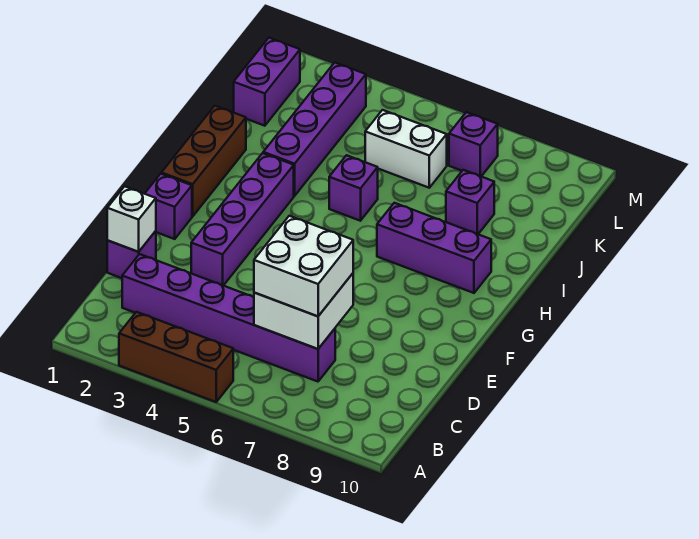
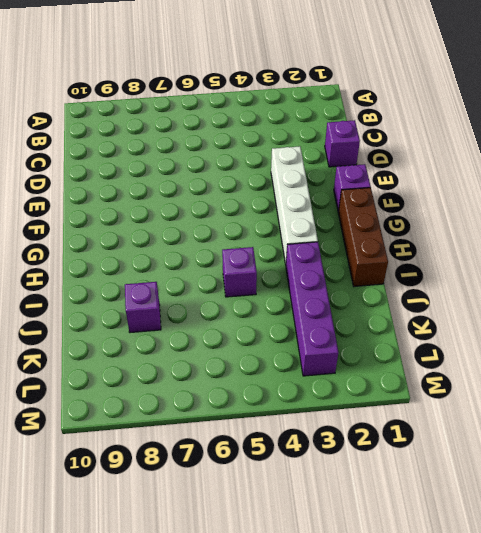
white brick E3:H3 level 1 -> purple brick E3:H3 level 1
none -> brown brick A3:A5 level 1
none -> purple brick C2:C7 level 1
none -> purple brick H7:H9 level 1

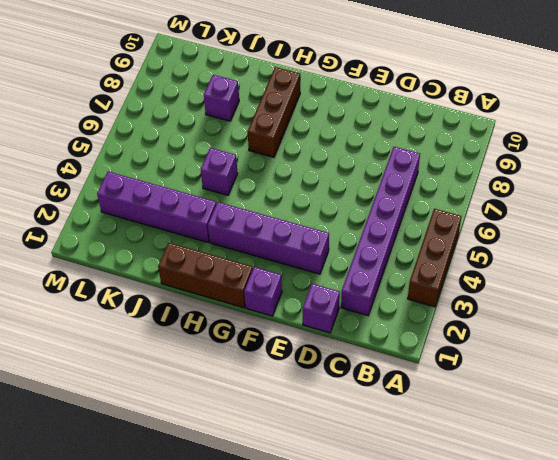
brown brick H7:H9 level 1 -> purple brick H7:H9 level 1
none -> purple brick K1:L1 level 1
none -> white brick K5:K6 level 1
none -> purple brick L7 level 1

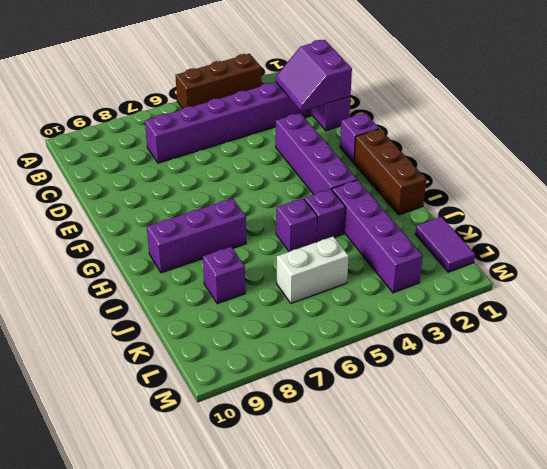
purple slope C1:D2 level 2 top 1 -> white brick D1 level 2
purple brick I4 level 1 -> purple brick L7 level 1
purple tile K1:L1 level 1 -> purple brick K1:L1 level 1
none -> white brick C6:D7 level 2
none -> white brick C6:D7 level 3

